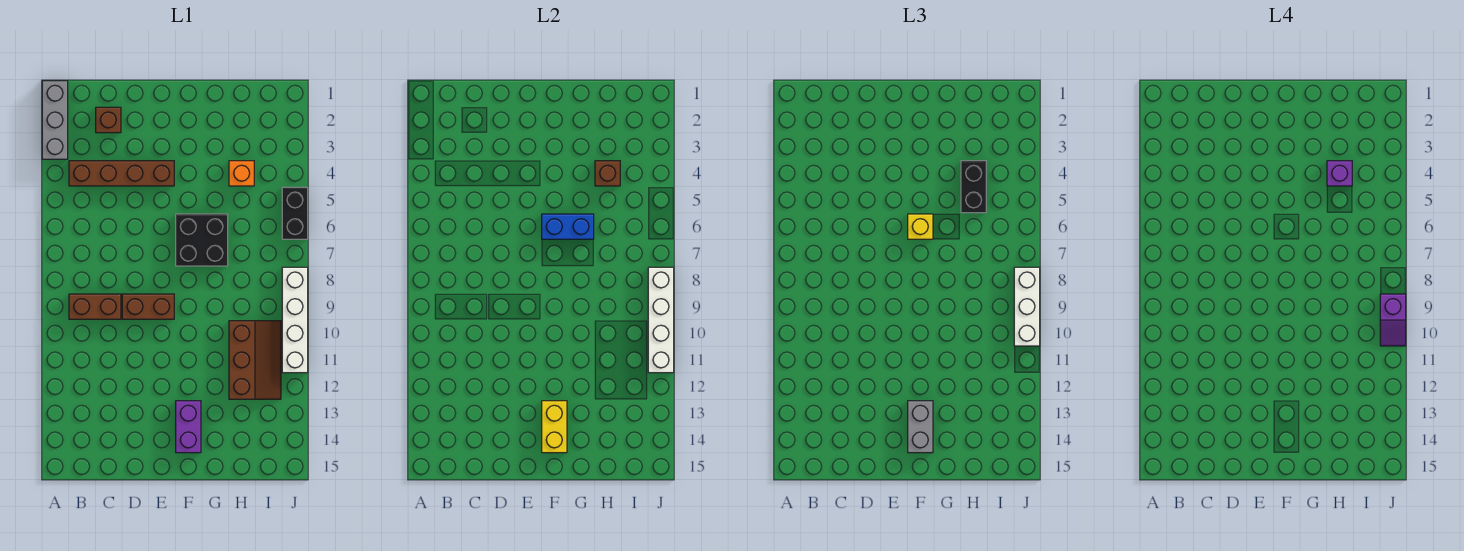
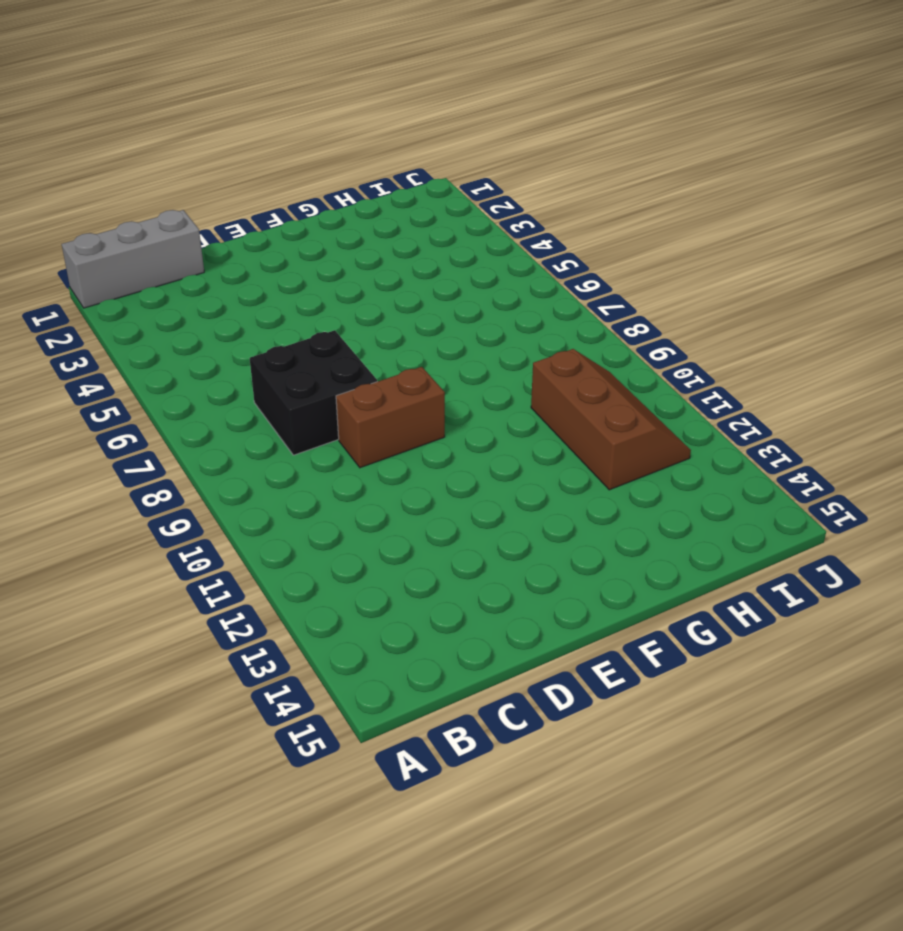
grey brick A1:C1 level 1 -> grey brick A1:A3 level 1
black brick C7:D8 level 1 -> black brick F6:G7 level 1
none -> brown brick B4:E4 level 1
none -> brown brick B9:C9 level 1
none -> brown brick C2 level 1

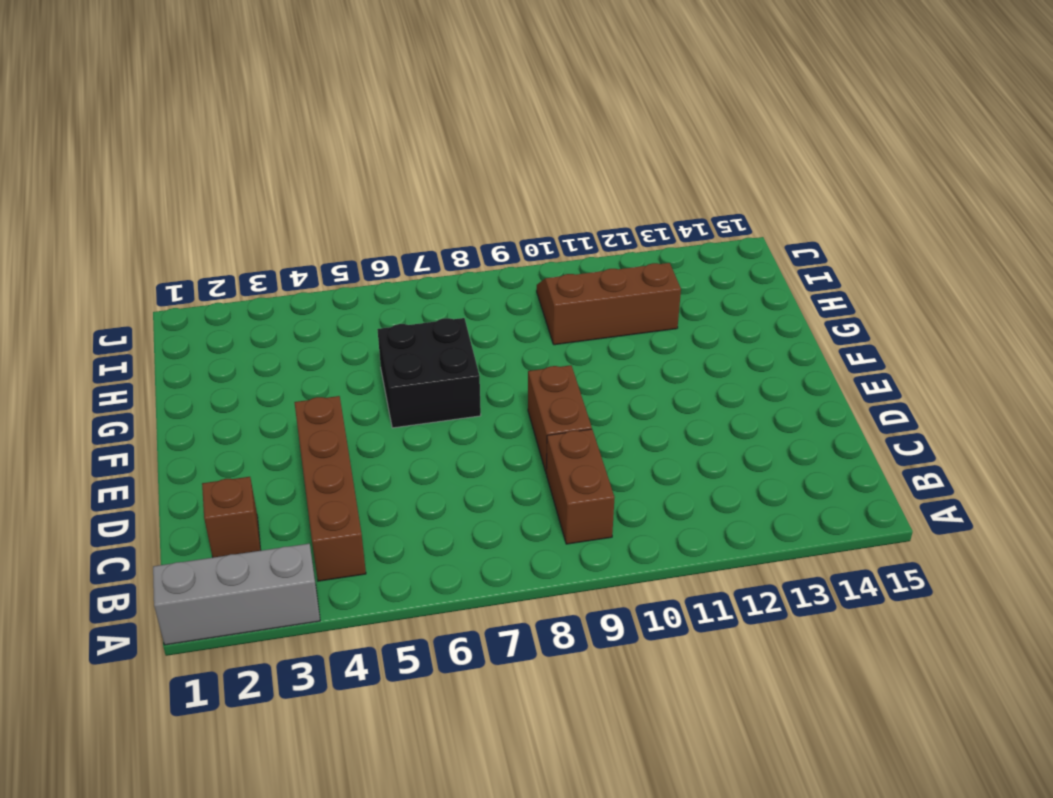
none -> purple brick F13:F14 level 1
none -> orange brick H4 level 1
none -> black brick J5:J6 level 1

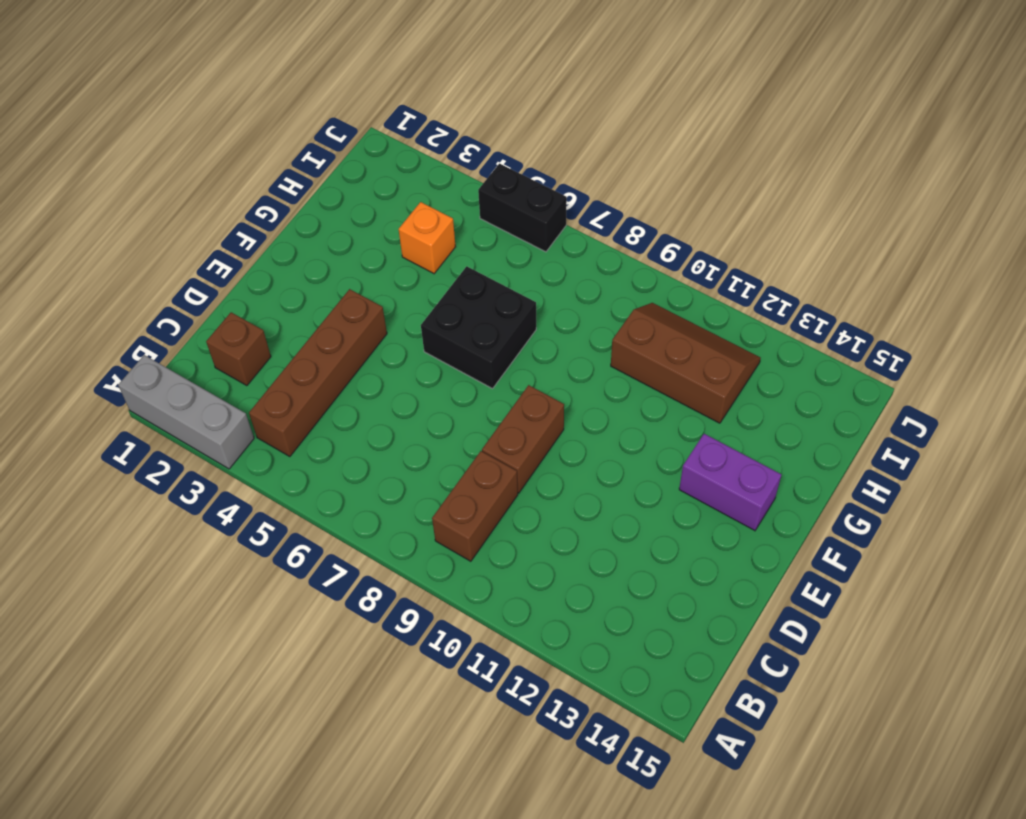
none -> white brick J8:J11 level 1
none -> blue brick F6:G6 level 2
none -> yellow brick F13:F14 level 2

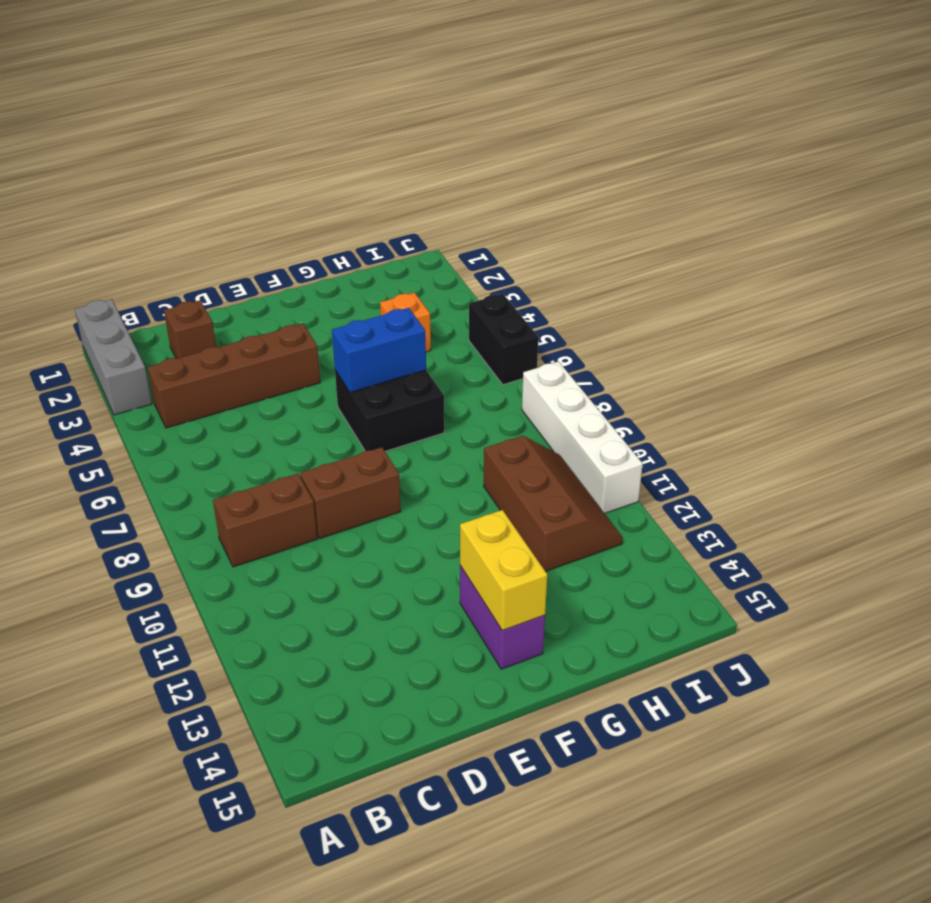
none -> brown brick H4 level 2
none -> white brick J8:J11 level 2
none -> yellow brick F6 level 3

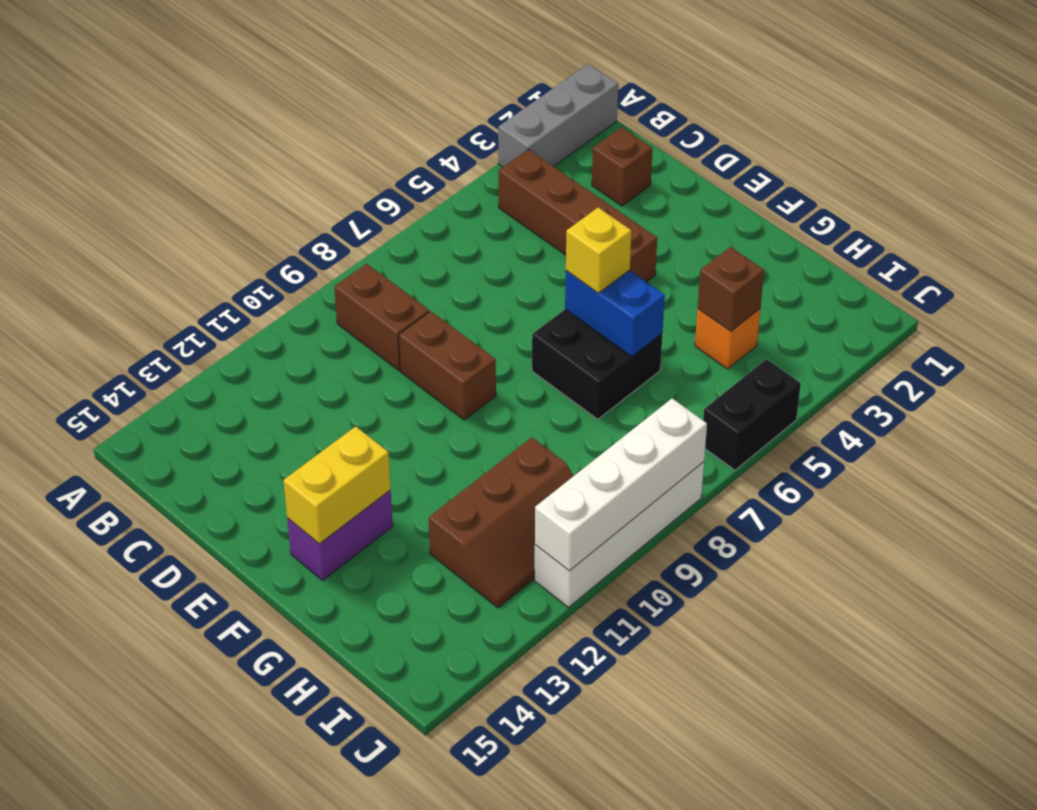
none -> grey brick F13:F14 level 3
none -> black brick H4:H5 level 3
none -> white brick J8:J10 level 3

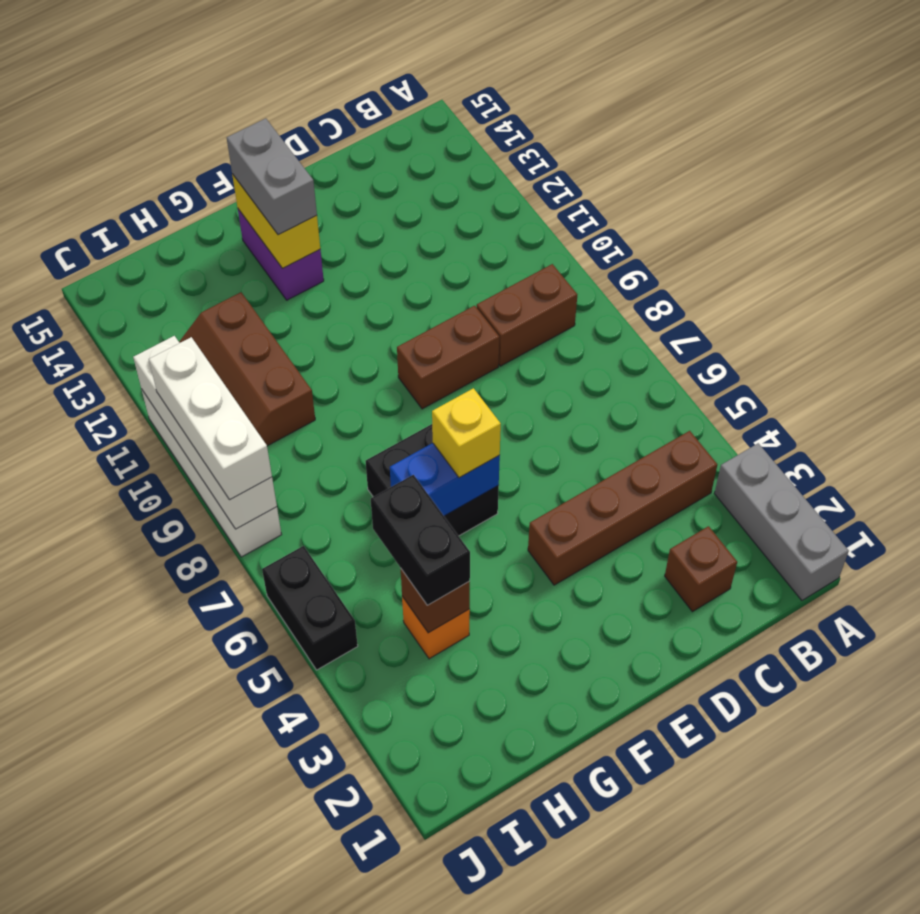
none -> purple brick H4 level 4
none -> purple slope J9:J10 level 4 top 9

